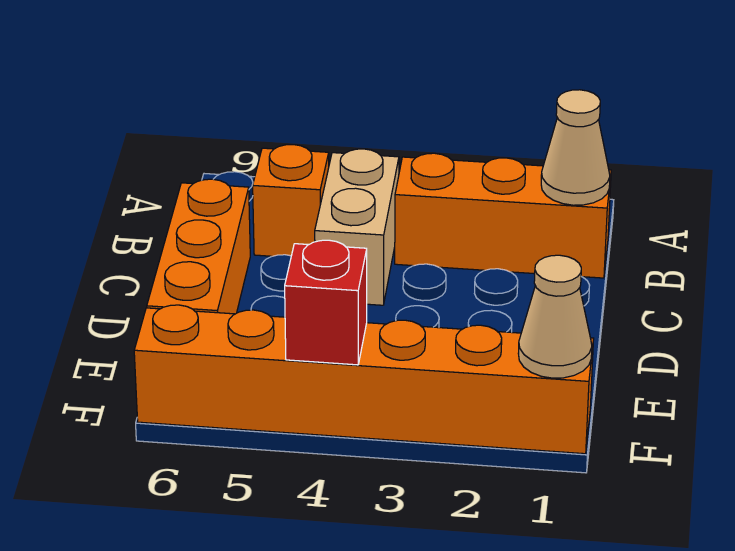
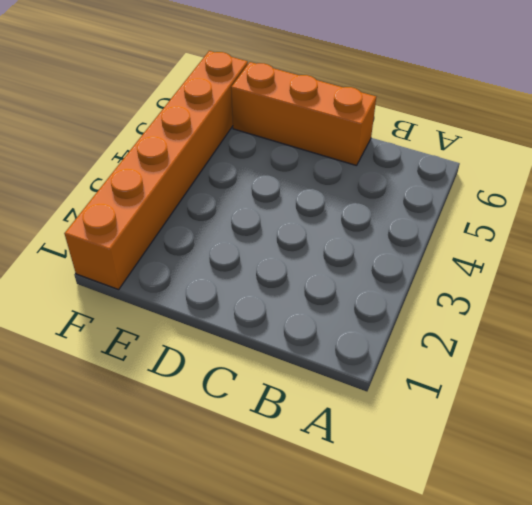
none -> orange brick B1:B3 level 1
none -> tan brick B4:C4 level 1

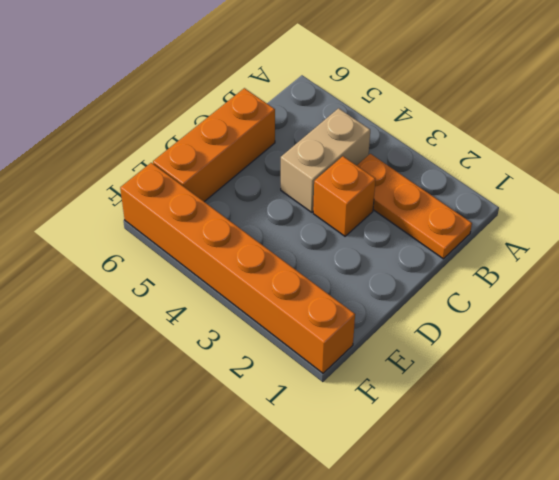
orange plate B1:B3 level 1 -> orange brick B1:B3 level 1
orange brick C3 level 1 -> orange brick B5 level 1
none -> tan cone B1 level 2
none -> tan cone F1 level 2

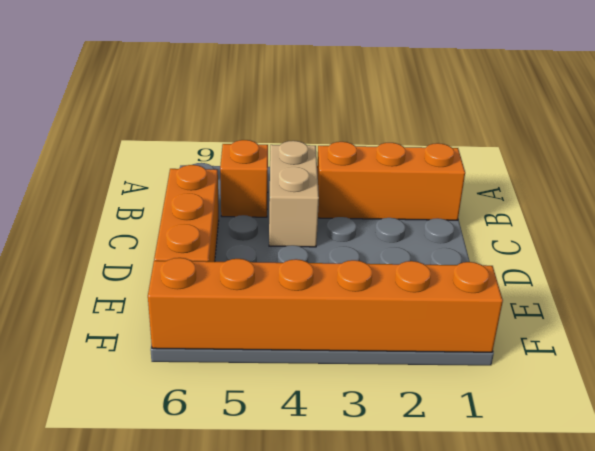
none -> tan cone B1 level 2
none -> tan cone F1 level 2

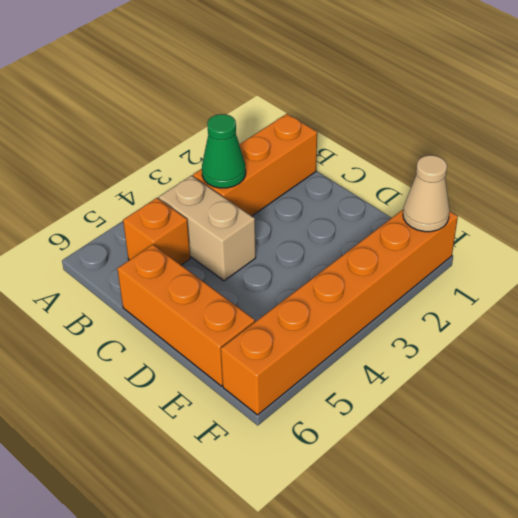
green cone B3 level 2 -> none
none -> tan cone B1 level 2
none -> red brick F4 level 2

